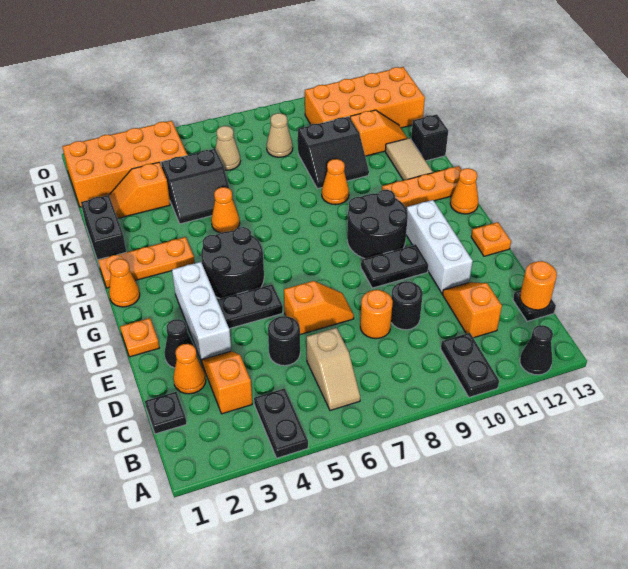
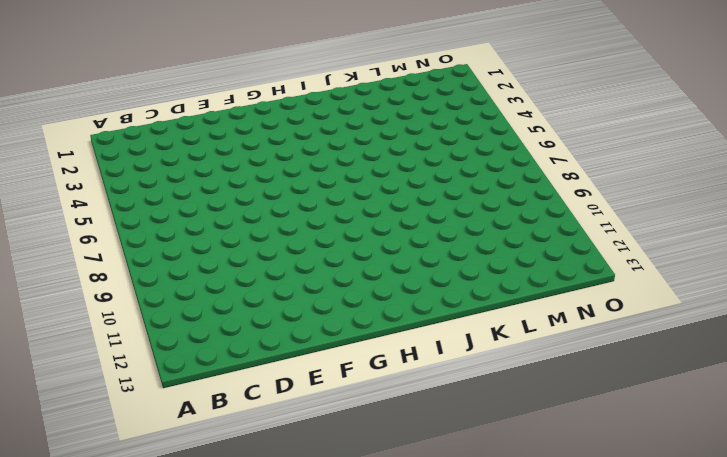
none -> black plate A4:B4 level 1
none -> black plate A10:B10 level 1
none -> black cone A12 level 1
none -> tan slope B6:C6 level 1 top C

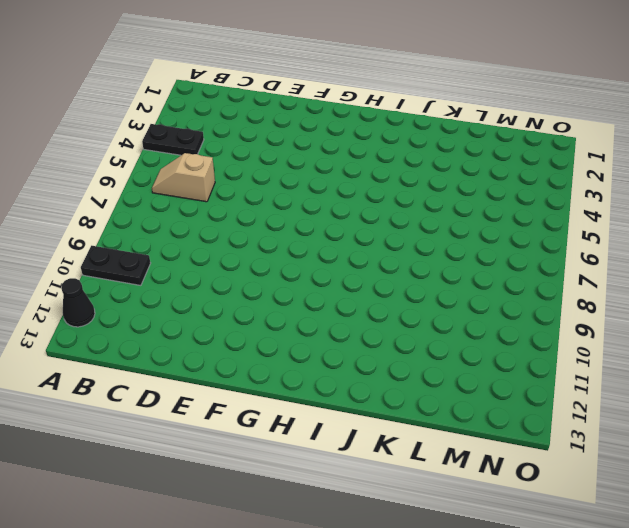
none -> black plate C1 level 1
none -> orange slope C3:D3 level 1 top C
none -> orange slope C11:D11 level 1 top C
none -> black plate C13 level 1

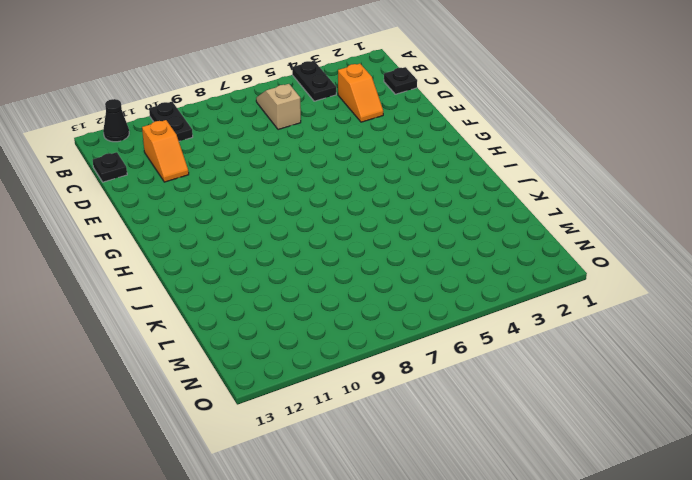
none -> orange cone D2 level 1
none -> black round brick D5 level 1
none -> orange round brick D8 level 1
none -> black round brick D9 level 1

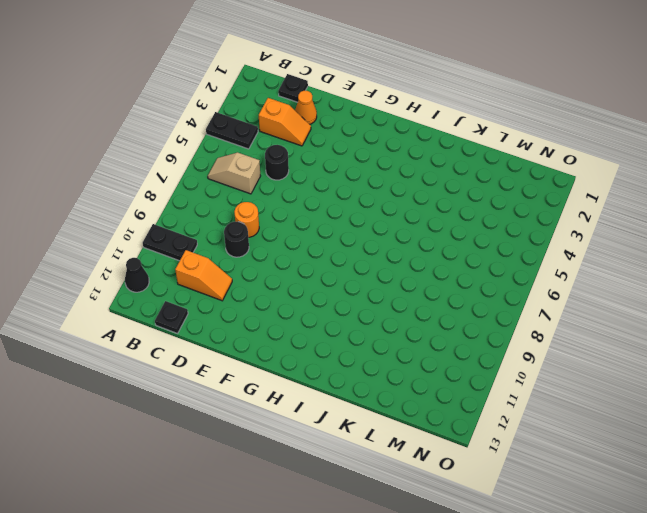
none -> black cone E2 level 1
none -> white brick E3:G3 level 1
none -> orange slope E6:E7 level 1 top 6
none -> white brick E11:G11 level 1

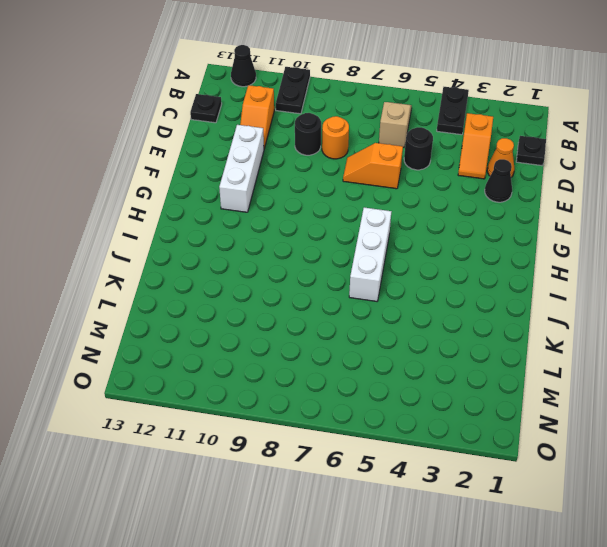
white brick H6:J6 level 1 -> white brick E3:G3 level 1
none -> orange plate F1 level 1
none -> black plate F4:F5 level 1
none -> black plate F9:F10 level 1
none -> orange plate F13 level 1

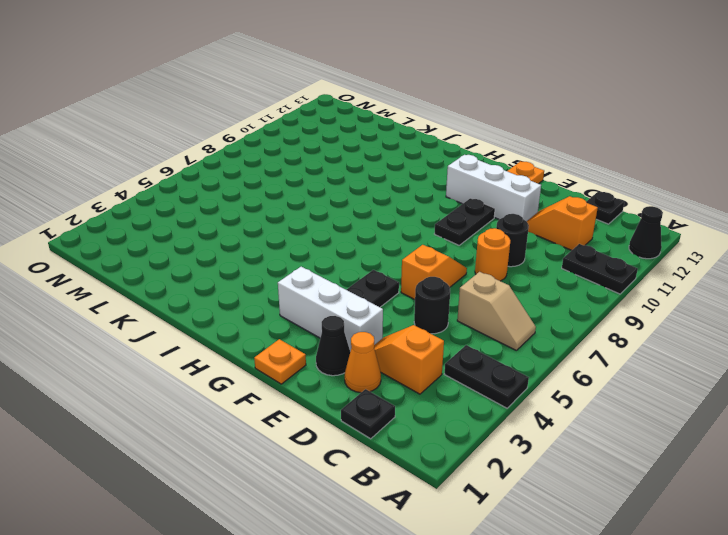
none -> black round brick G4:H5 level 1
none -> black round brick G9:H10 level 1
none -> orange cone H1 level 1
none -> orange cone H13 level 1

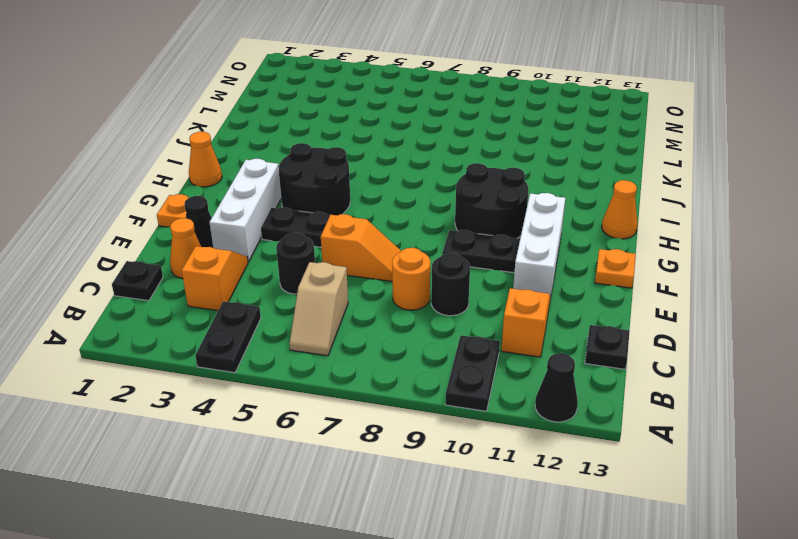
none -> orange plate I1:I3 level 1
none -> orange plate I11:I13 level 1
none -> black brick J1:K1 level 1
none -> orange cone J5 level 1

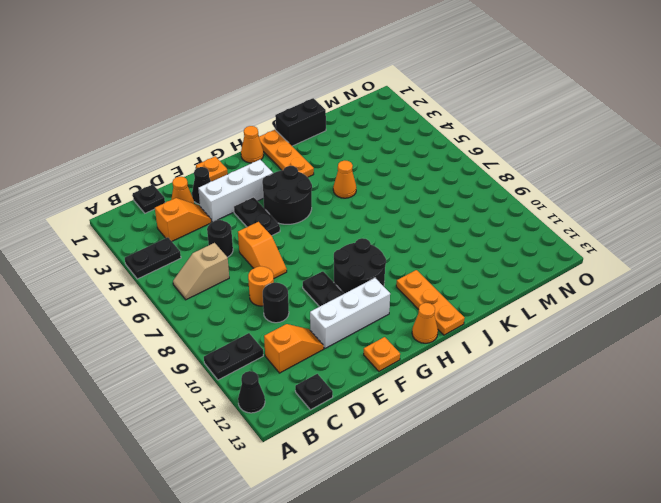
none -> orange cone J9 level 1
none -> tan tile J12:K12 level 1
none -> black slope K4:L5 level 1 top L
none -> black slope K9:L10 level 1 top L

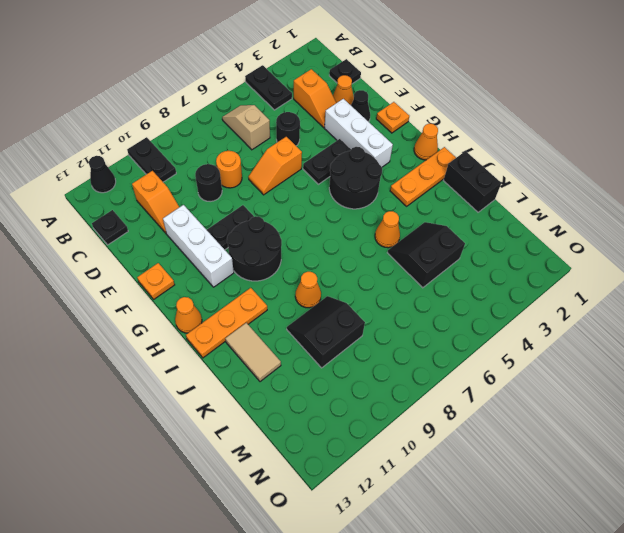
none -> black brick K13 level 1
none -> orange slope L2:L3 level 1 top 3
none -> orange slope L11:L12 level 1 top 11
none -> orange brick M1:N4 level 1

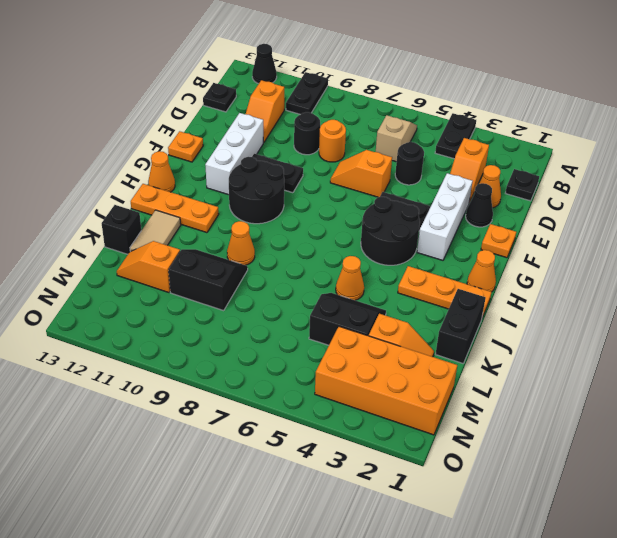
none -> tan cone M6 level 1
none -> tan cone M8 level 1
none -> orange brick M10:N13 level 1
none -> orange round brick C13 level 2

